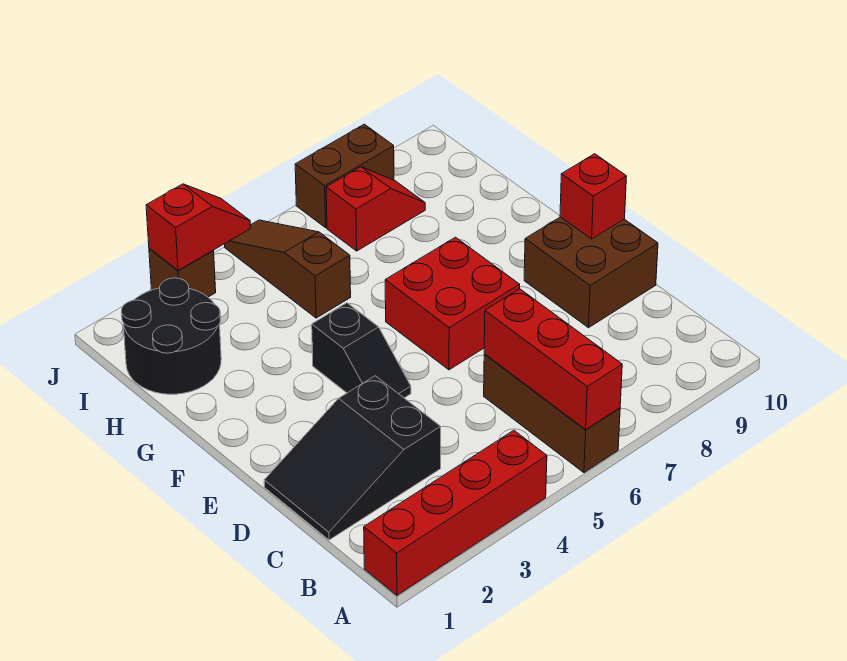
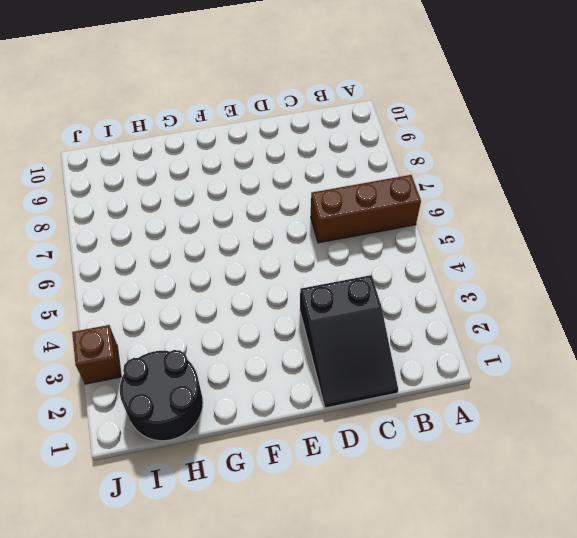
none -> red brick A1:A4 level 1
none -> brown brick D9:E10 level 1
none -> black slope E4:F4 level 1 top F

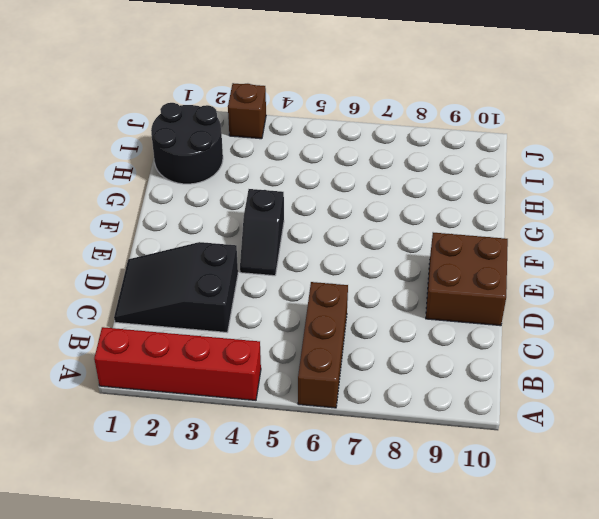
none -> red brick E6:F7 level 1
none -> brown slope H5:J5 level 1 top H
none -> red slope I7:I8 level 1 top 7

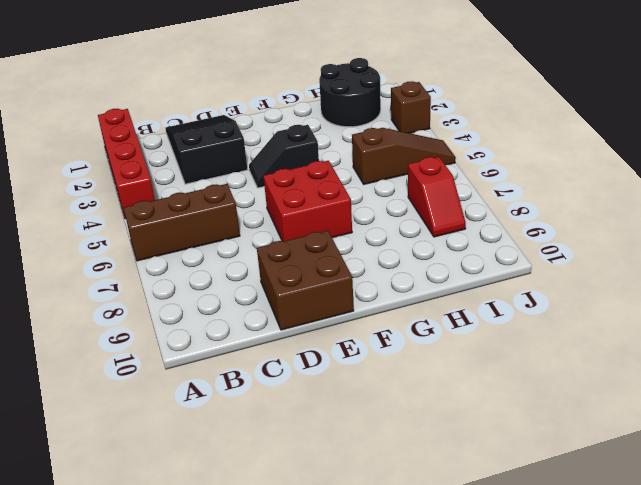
none -> brown brick J7:J8 level 1
none -> red brick A6:C6 level 2
none -> red brick E10 level 2

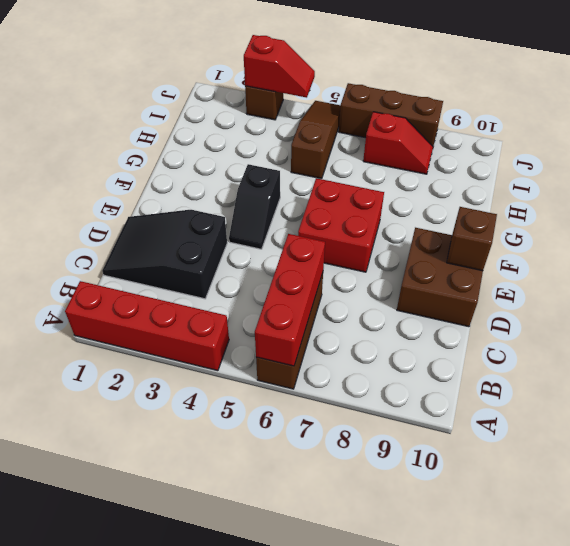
brown brick E10 level 2 -> red brick E10 level 2
brown brick J6:J8 level 1 -> brown brick J7:J8 level 1
none -> black round brick H1:I2 level 1

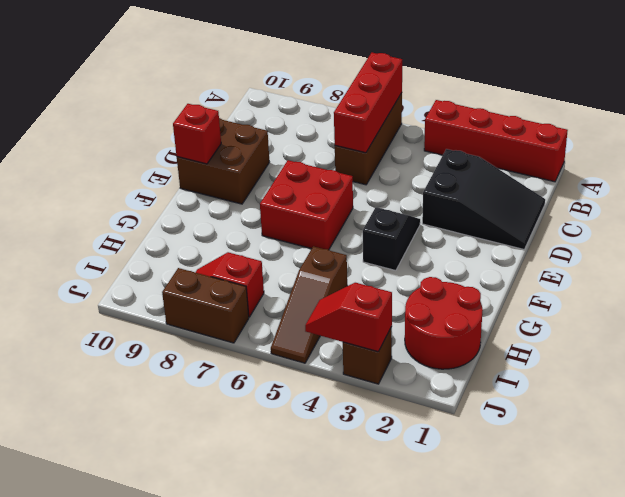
red round brick H1:I2 level 1 -> black round brick H1:I2 level 1

